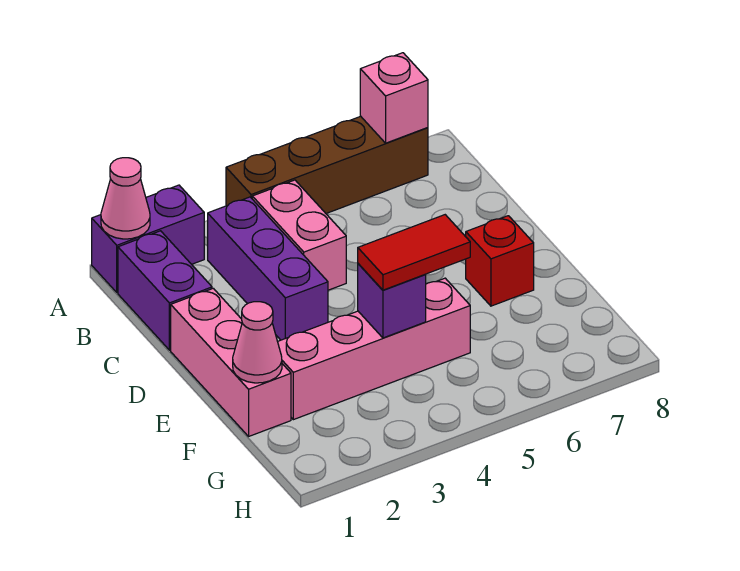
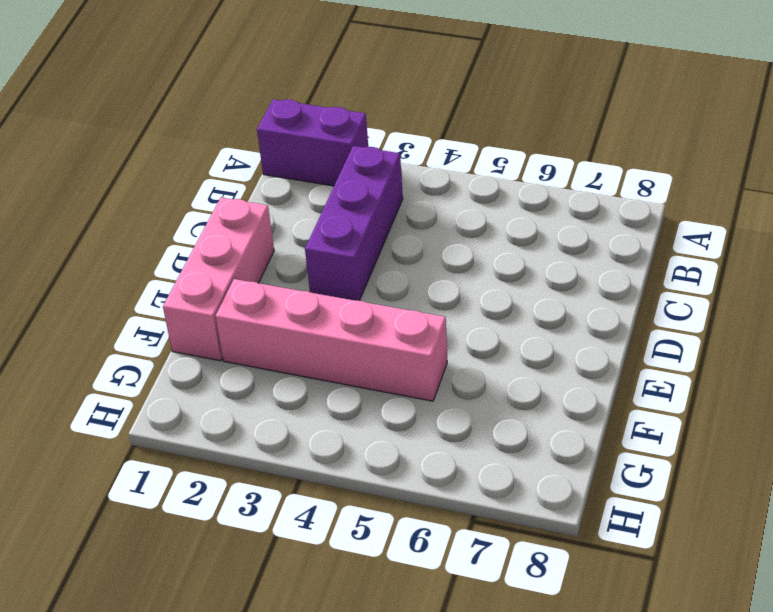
none -> brown brick A4:A7 level 1
none -> purple brick B1:C1 level 1
none -> pink brick B4:C4 level 1

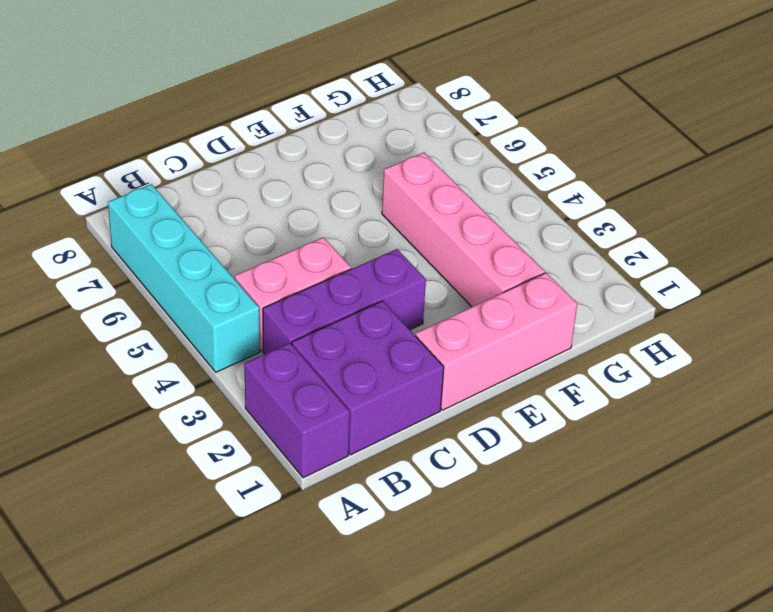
cyan brick A4:A7 level 1 -> brown brick A4:A7 level 1
purple brick B1:C2 level 1 -> purple brick B1:C1 level 1
none -> red brick E7 level 1
none -> pink cone A1 level 2
none -> pink brick A7 level 2

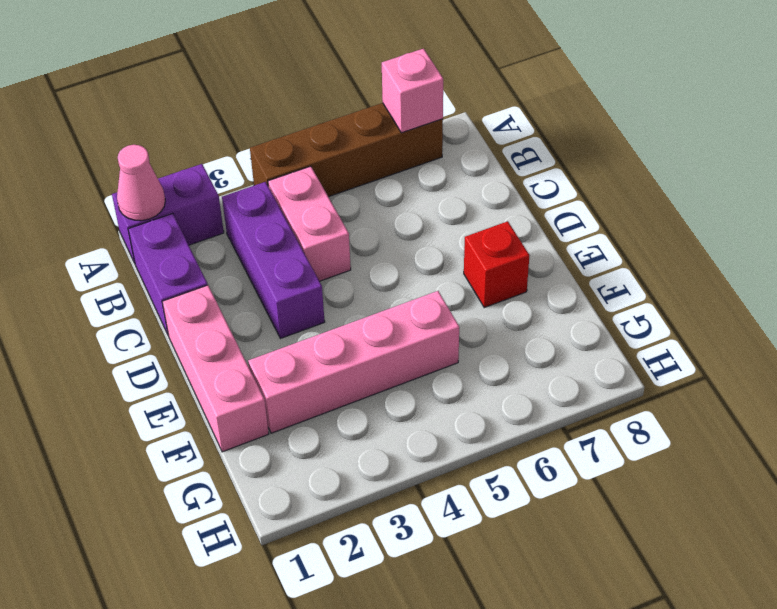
none -> pink cone F1 level 2
none -> purple brick F4 level 2
none -> red tile F4:F5 level 3

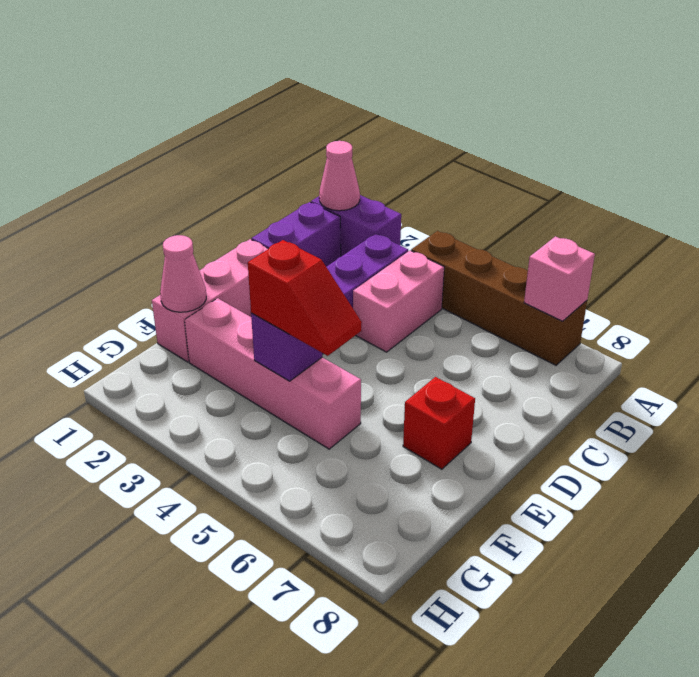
red slope F4:F5 level 3 top 4 -> red tile F4:F5 level 3

